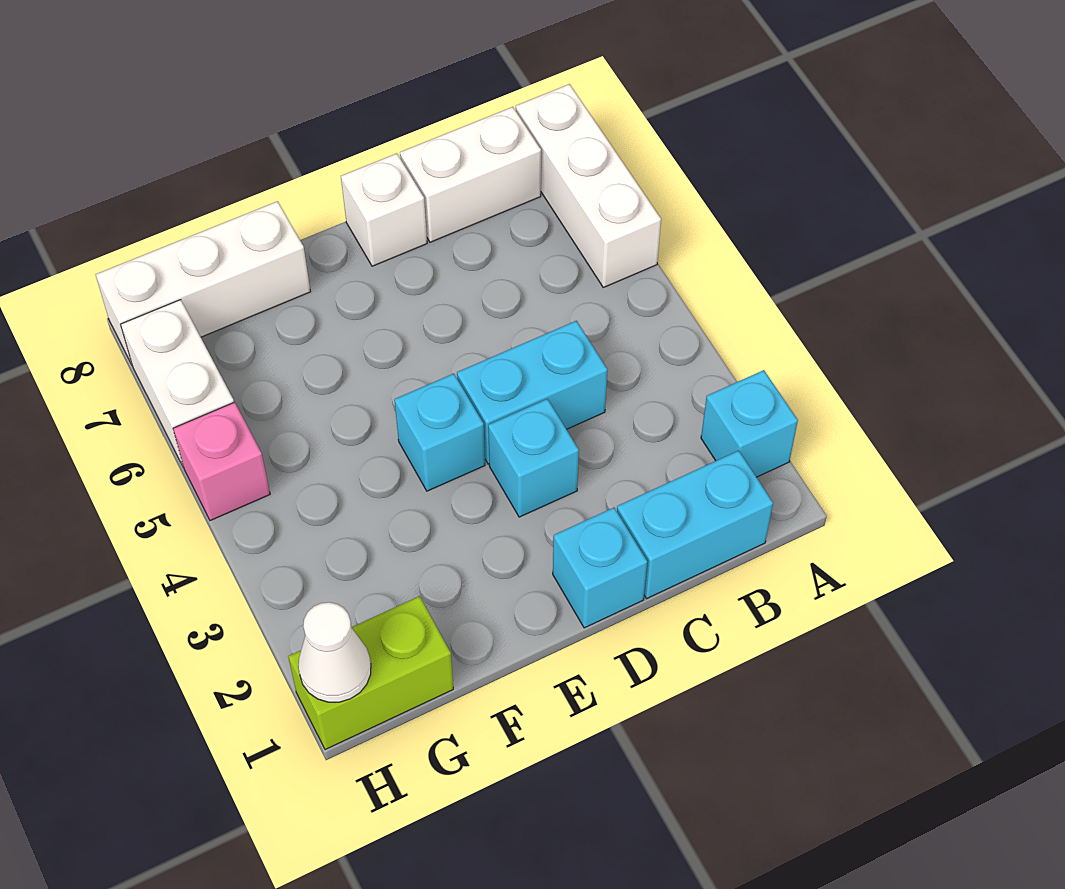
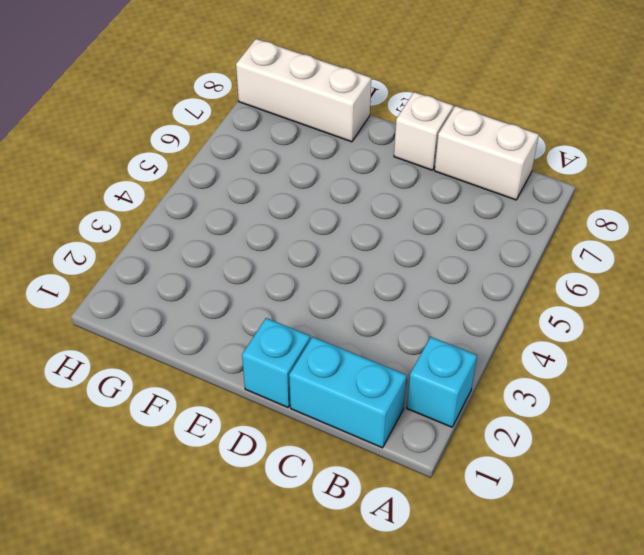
none -> white brick A6:A8 level 1
none -> cyan brick C4:D4 level 1
none -> cyan brick D3 level 1

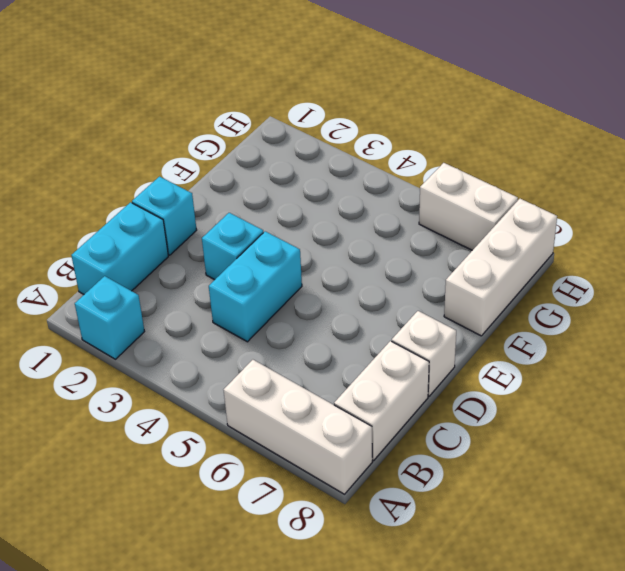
none -> cyan brick E4 level 1
none -> lime brick G1:H1 level 1
none -> pink brick H5 level 1

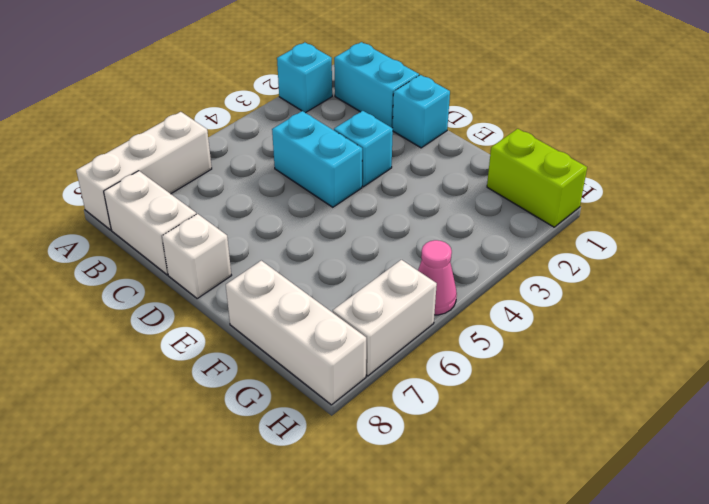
pink cone H5 level 1 -> pink brick H5 level 1
none -> cyan brick E4 level 1
none -> white cone H1 level 2

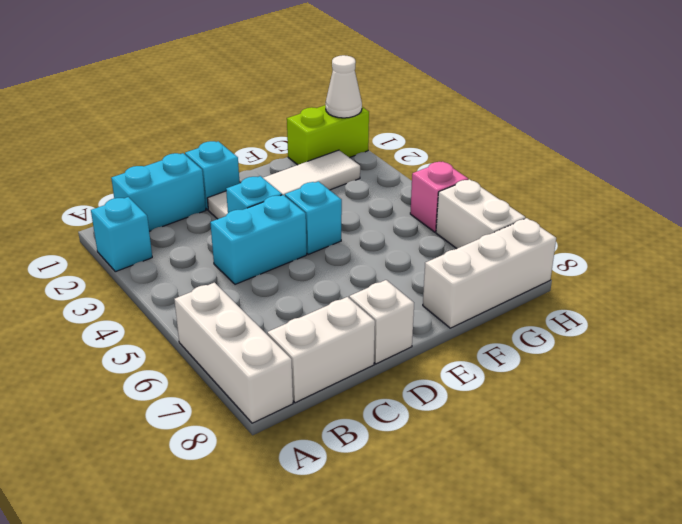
white tile D2:G2 level 1 -> none

